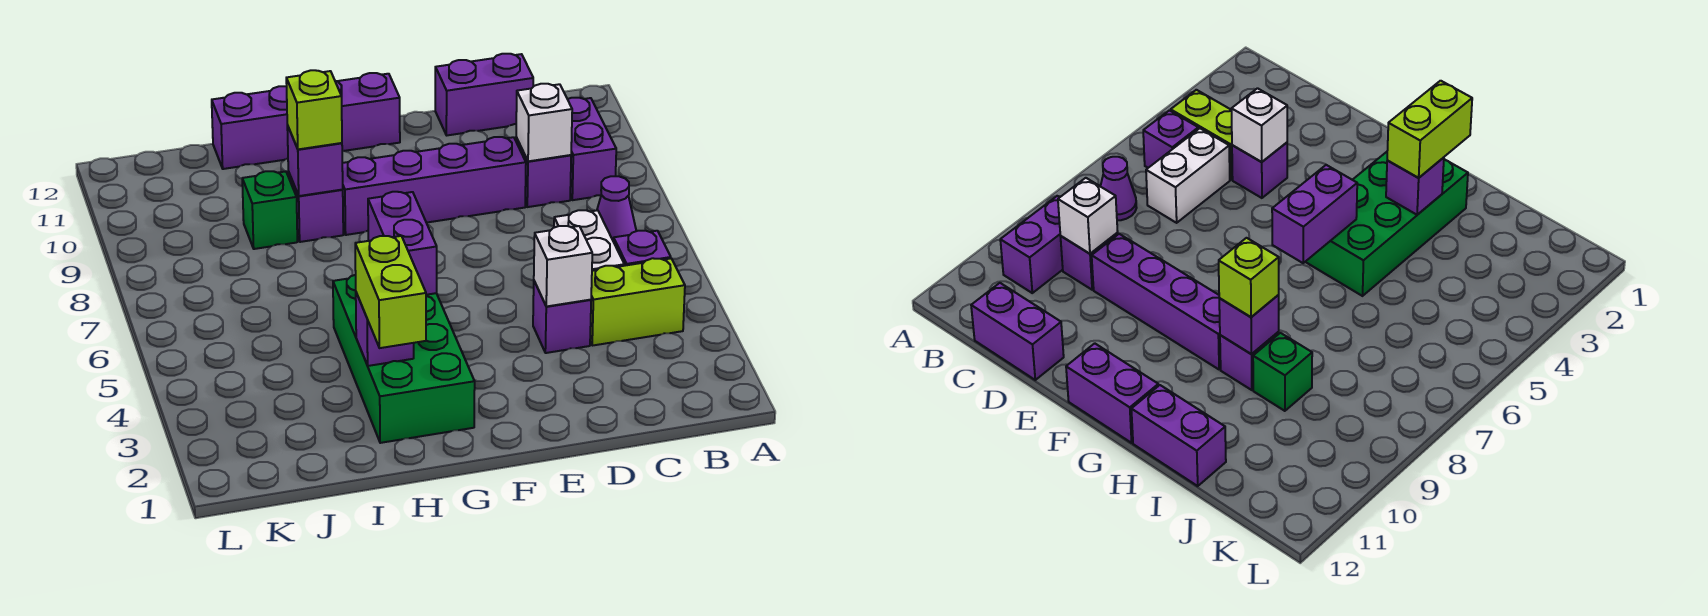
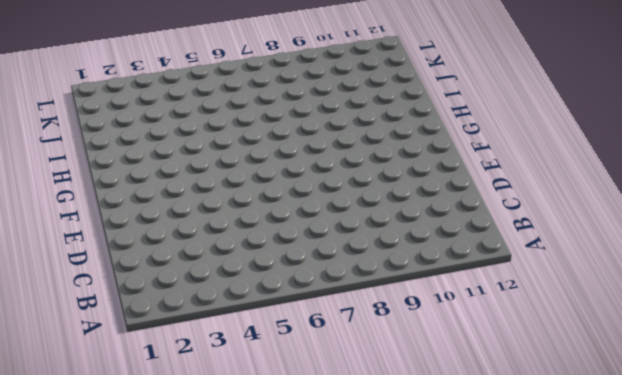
none -> lime brick B4:C4 level 1
none -> purple brick B5 level 1
none -> purple cone B7 level 1

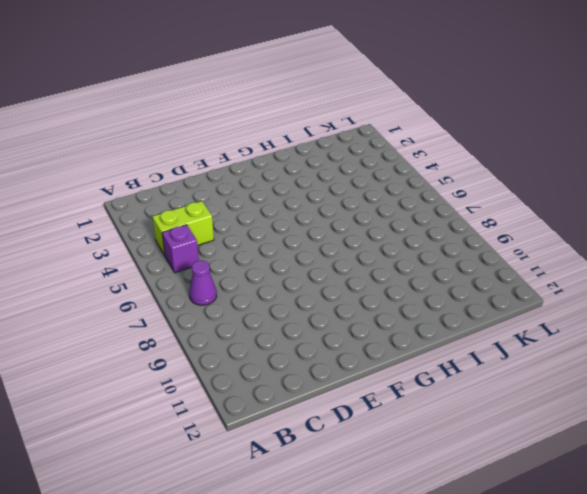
none -> purple brick B9:B10 level 1
none -> white brick C5:C6 level 1
none -> purple brick C9 level 1

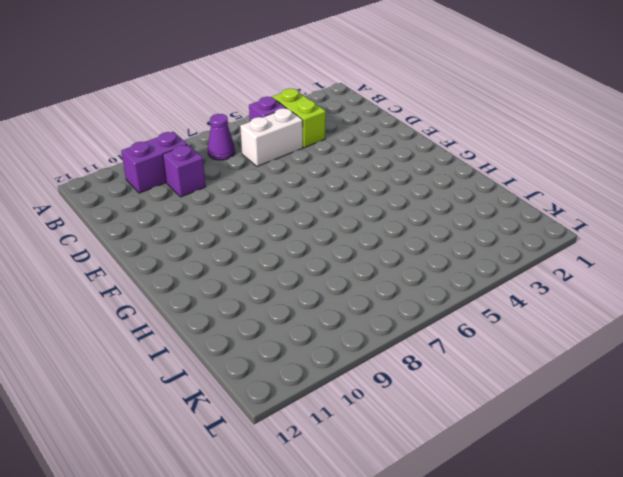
none -> purple brick C12:D12 level 1
none -> purple brick D4 level 1
none -> purple brick D9:G9 level 1

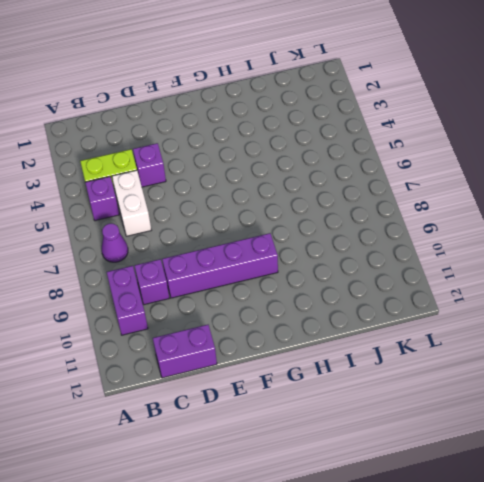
none -> purple brick F12:G12 level 1
none -> green brick G2:H5 level 1
none -> purple brick H9 level 1

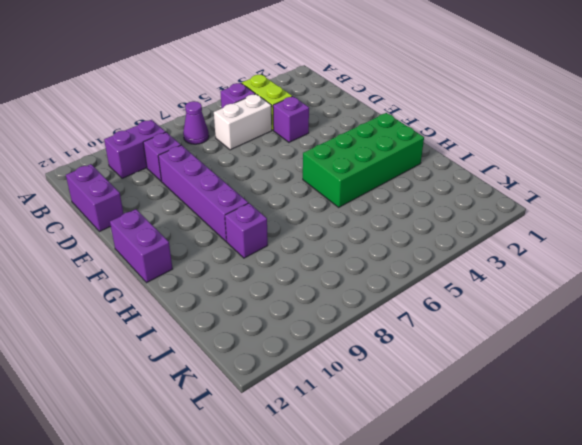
none -> purple brick H12:I12 level 1
none -> green brick I9 level 1
none -> white brick C9 level 2

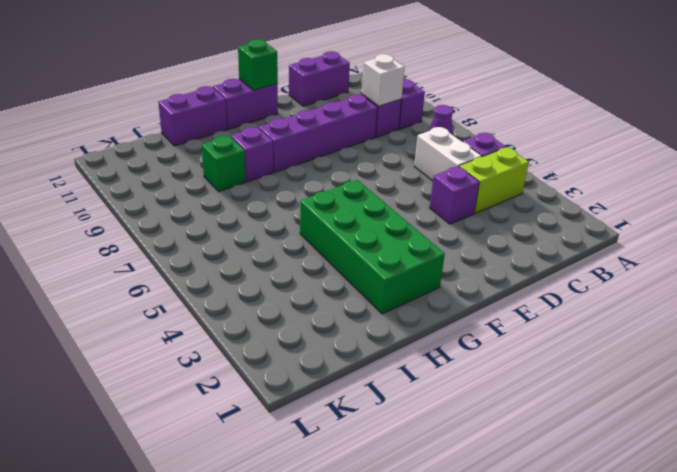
green brick F12 level 2 -> none
none -> white brick D4 level 2
none -> purple brick G5:G6 level 2
none -> purple brick H3 level 2

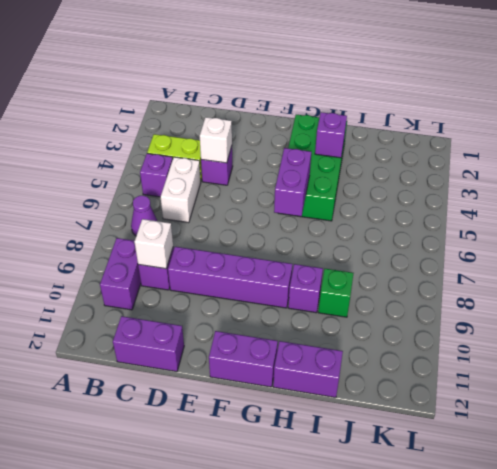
none -> purple brick H9 level 2
none -> lime brick H2:H3 level 3
none -> lime brick H9 level 3

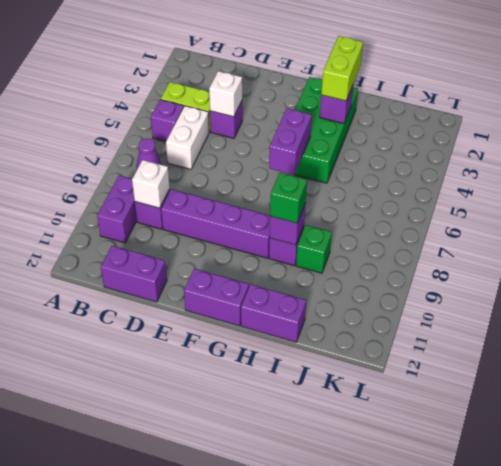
green brick H9 level 3 -> lime brick H9 level 3

